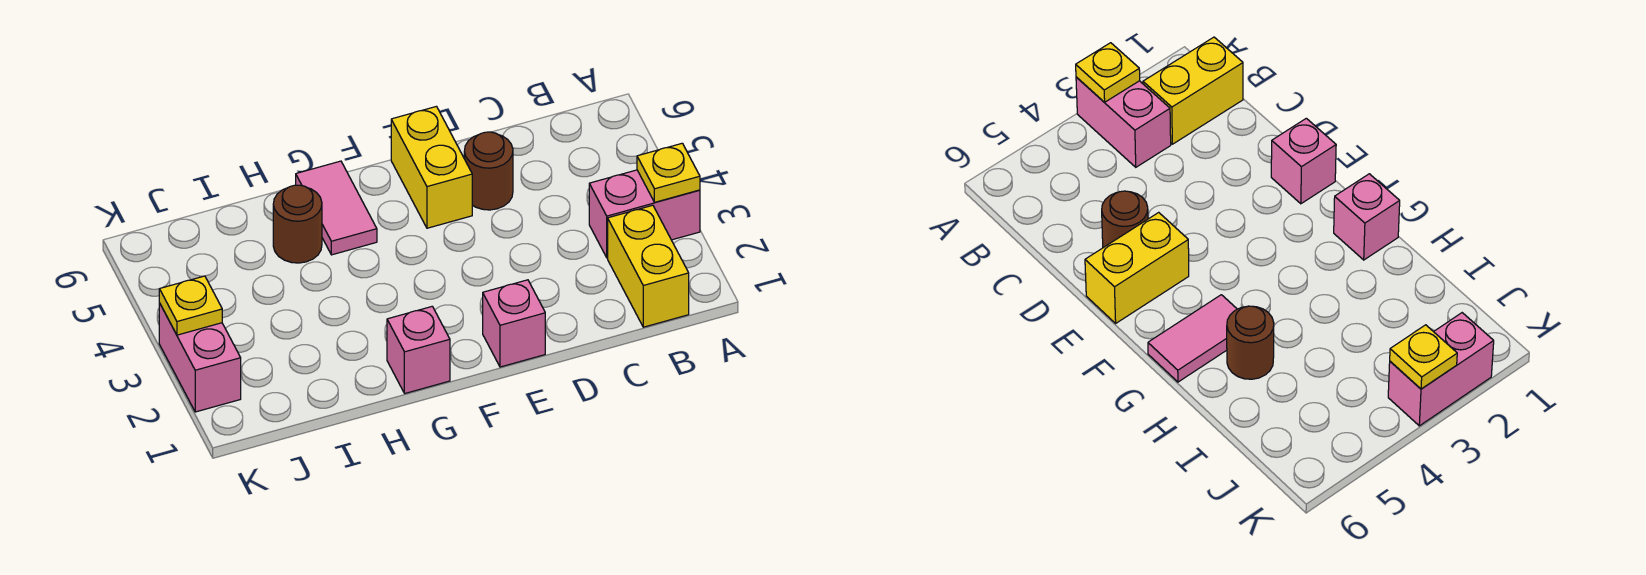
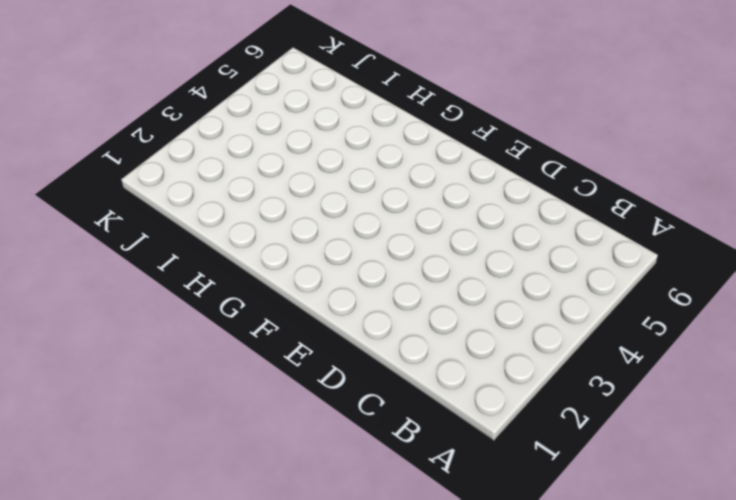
none -> pink brick A3:B3 level 1
none -> yellow brick B1:B2 level 1

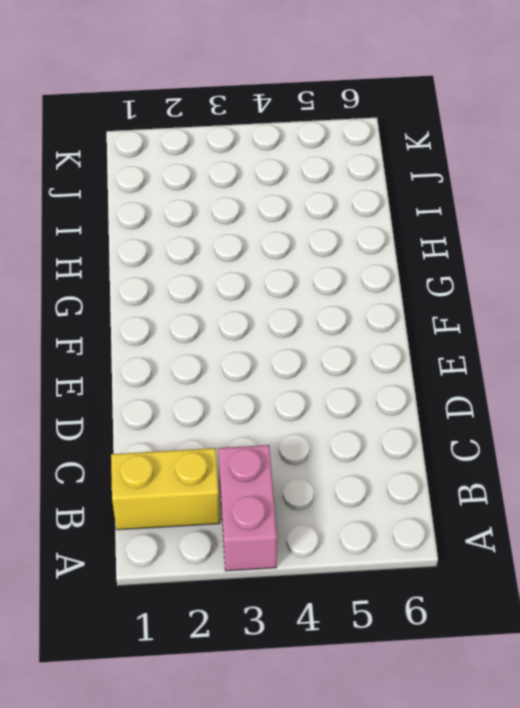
none -> brown round brick D5 level 1
none -> pink brick E1 level 1

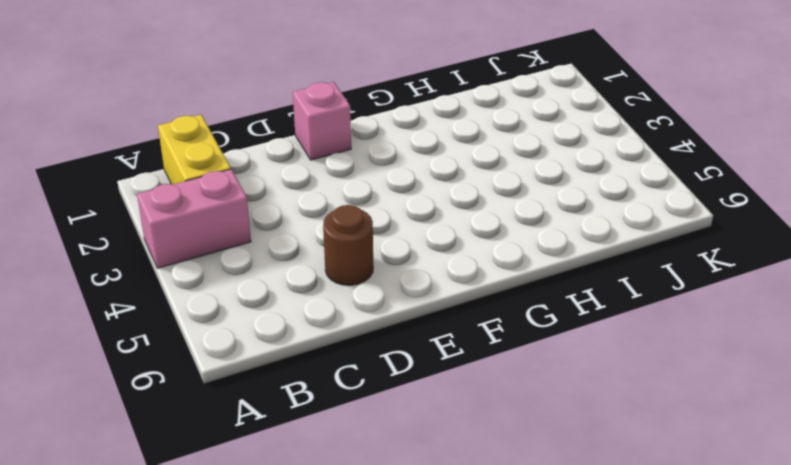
none -> yellow brick E5:E6 level 1
none -> pink brick G1 level 1

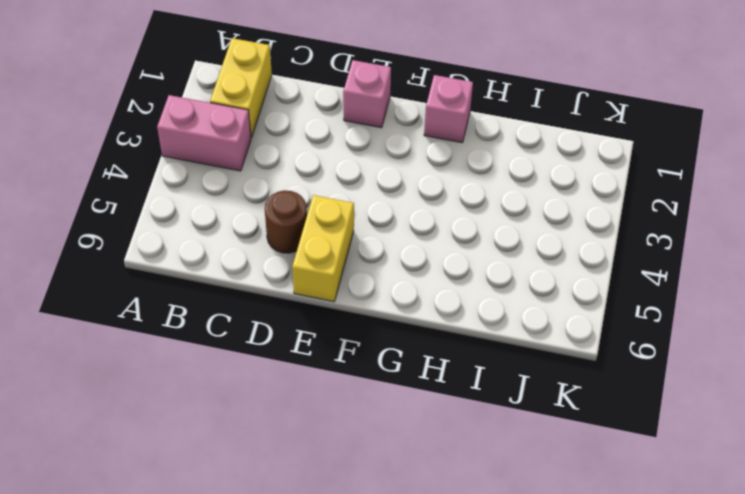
none -> pink tile G5:G6 level 1
none -> brown round brick H5 level 1

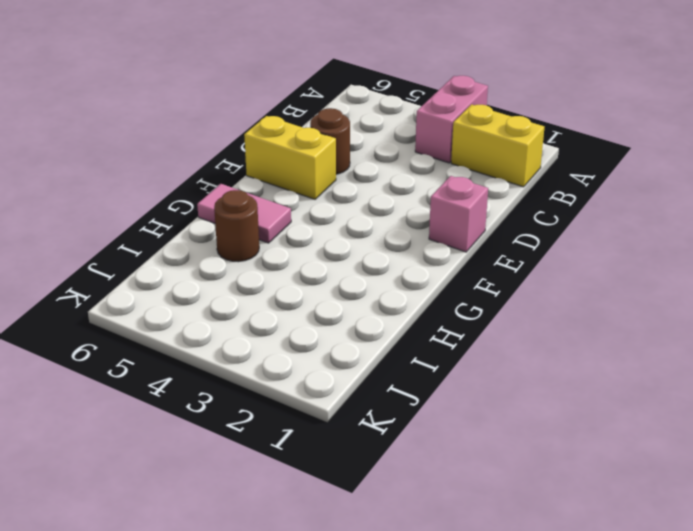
none -> pink brick G1 level 1
none -> pink brick K2:K3 level 1

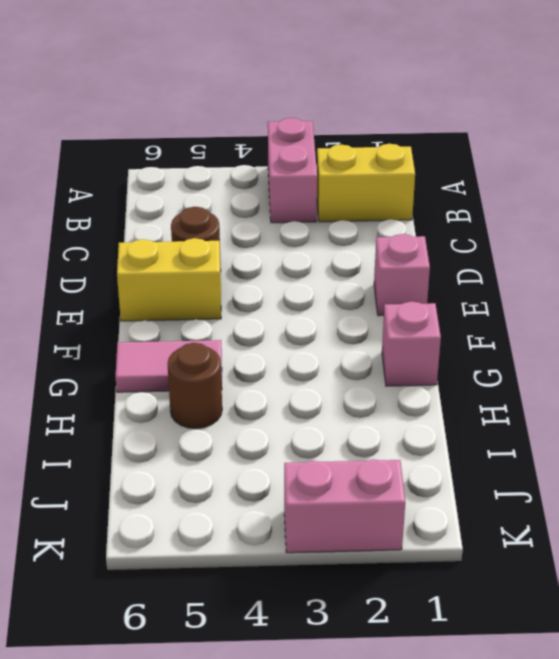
none -> yellow plate A3 level 2
none -> yellow plate K3 level 2

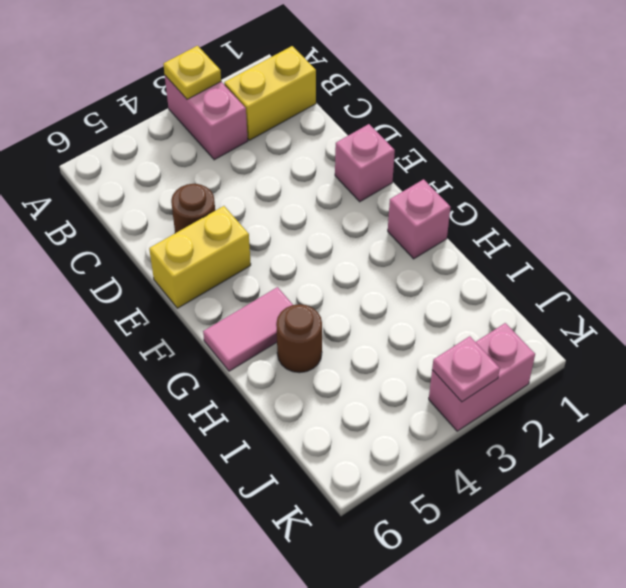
pink plate K3 level 2 -> yellow plate K3 level 2

